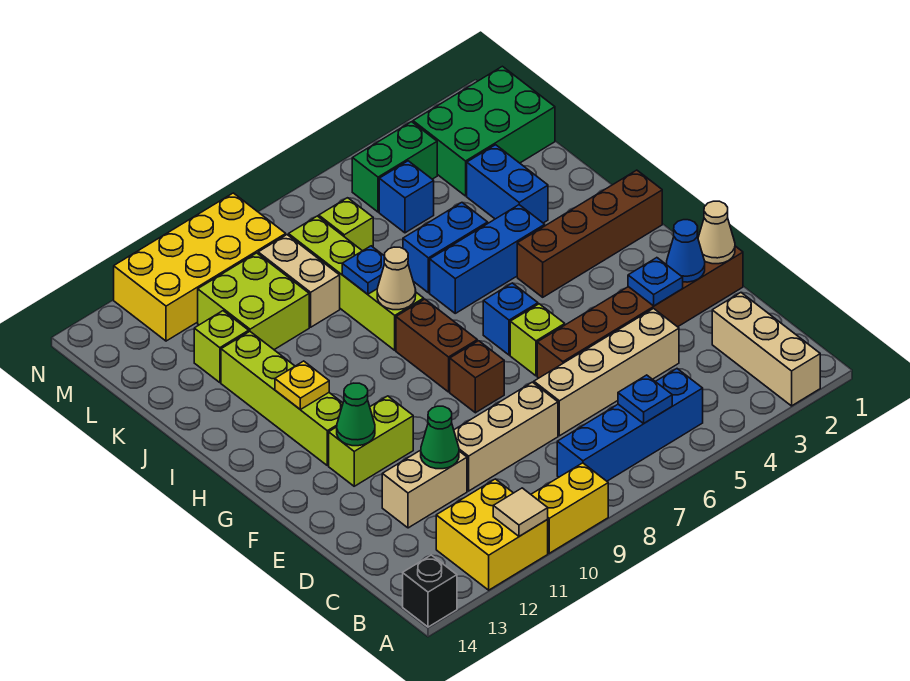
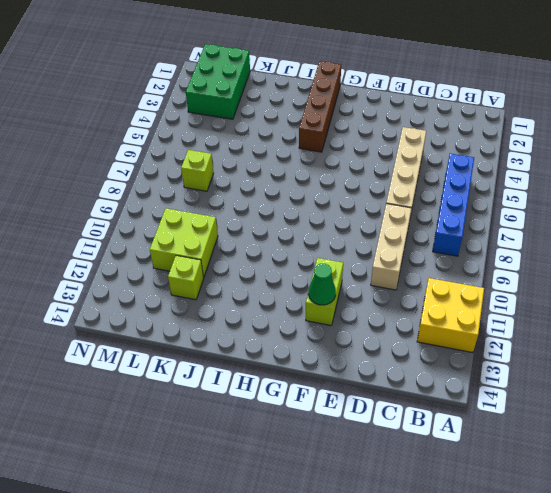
none -> tan brick A2:C2 level 1
none -> yellow brick A9:A10 level 1
none -> black brick A14 level 1
none -> tan brick D11:D12 level 1

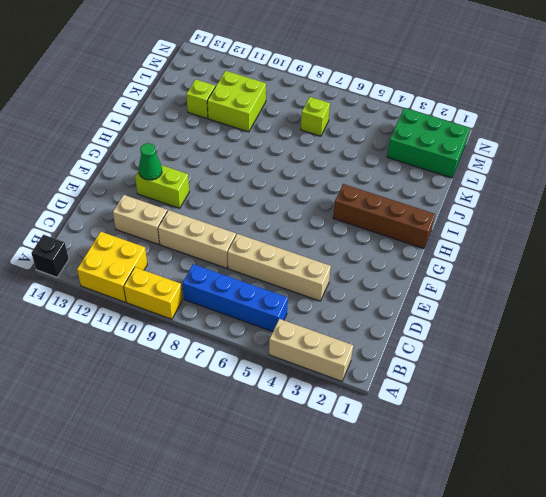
tan brick A2:A4 level 1 -> tan brick A2:C2 level 1
none -> brown brick E1:E6 level 1
none -> lime brick F6 level 1
none -> brown brick F8 level 1
none -> blue brick G6 level 1

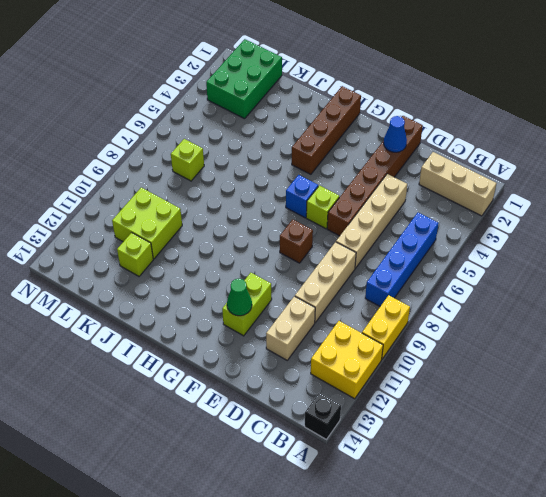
none -> brown brick G8:H8 level 1
none -> lime brick G12:J12 level 1
none -> blue brick I4:I6 level 1
none -> lime brick I8:L8 level 1

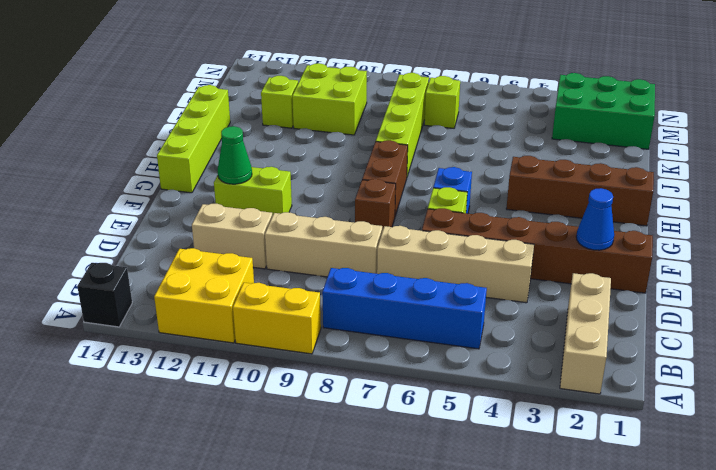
lime brick G14:J14 level 1 -> lime brick G12:J12 level 1
none -> blue brick I4:I6 level 1
none -> blue brick J3:K3 level 1
none -> blue brick J5:J6 level 1
none -> tan brick K9:L9 level 1

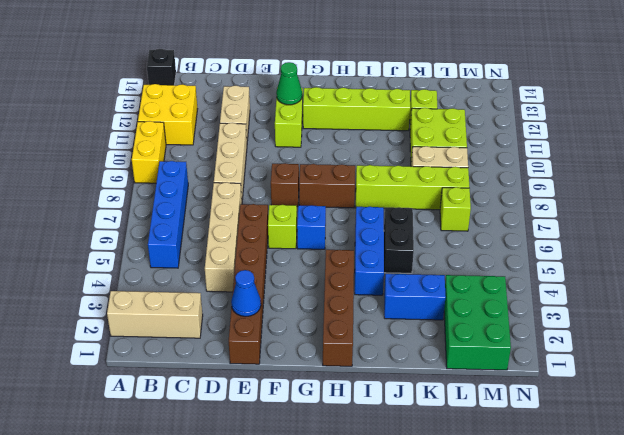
black brick J5:J6 level 1 -> blue brick J5:J6 level 1
none -> blue brick L5 level 1
none -> green brick M4:M5 level 1
none -> yellow brick M9:N12 level 1
none -> tan tile A11 level 2

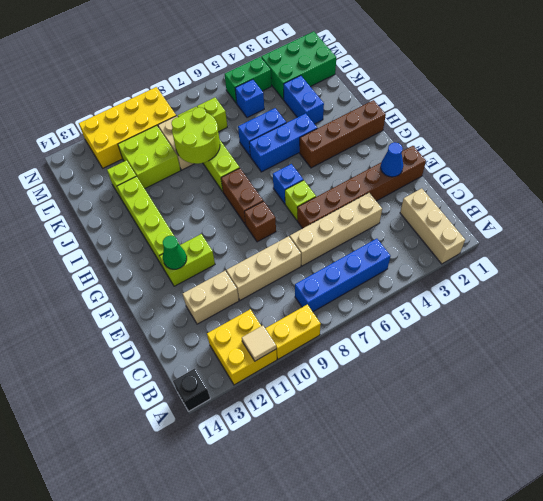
lime round brick J8:K9 level 2 -> blue plate J8 level 2
none -> blue plate B6 level 2
none -> green cone D11 level 2
none -> tan cone E1 level 2
none -> blue plate E3 level 2

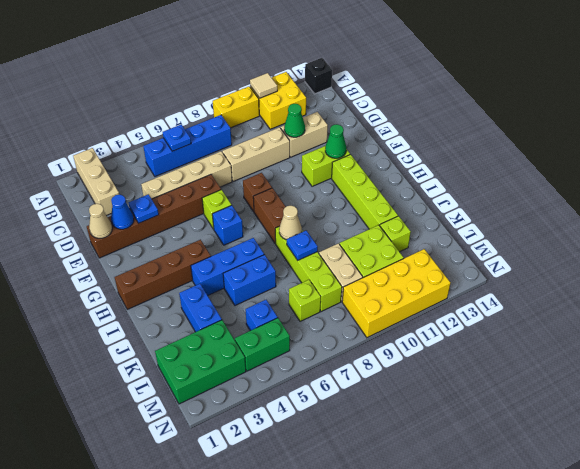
none -> yellow plate H12 level 2

